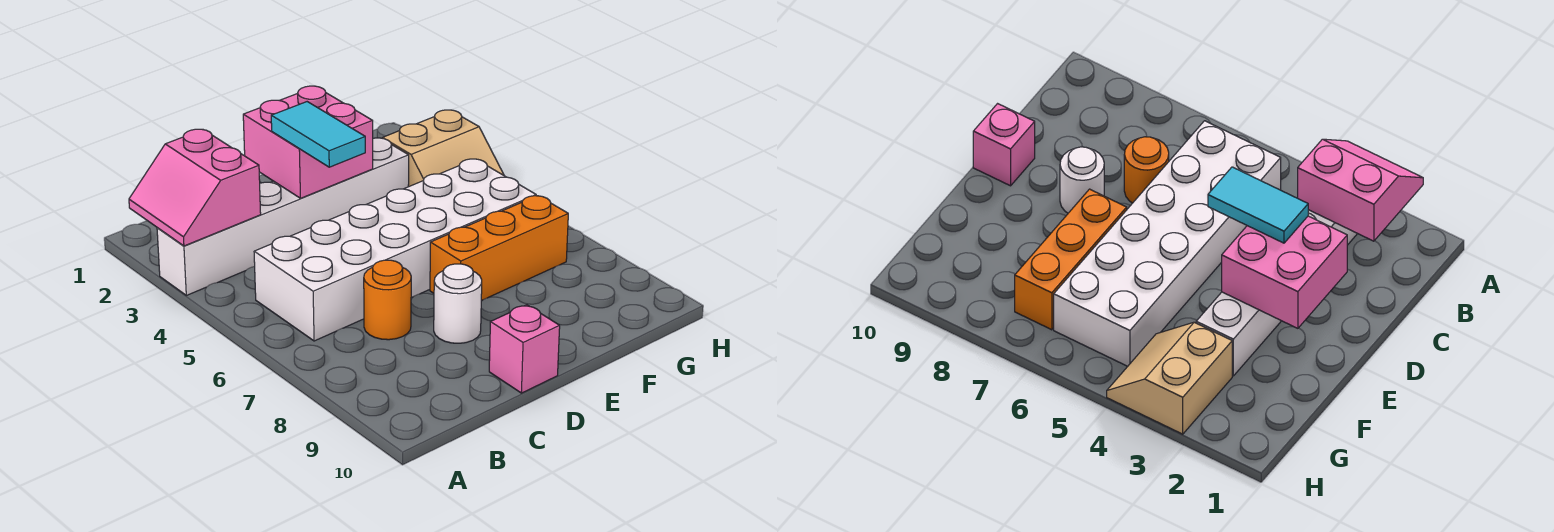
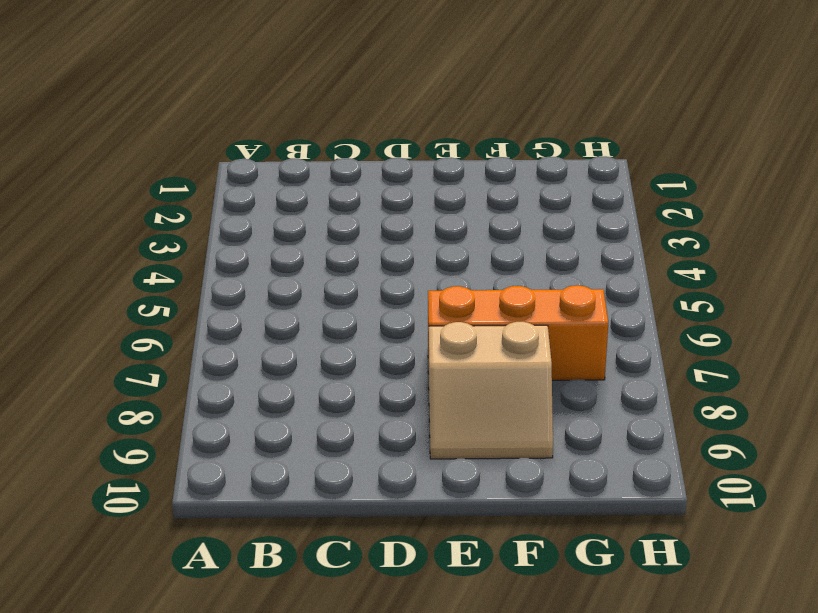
tan slope E8:F9 level 1 top 8 -> tan slope G3:H4 level 1 top 3
none -> white brick A3:F3 level 1
none -> white brick B5:G6 level 1

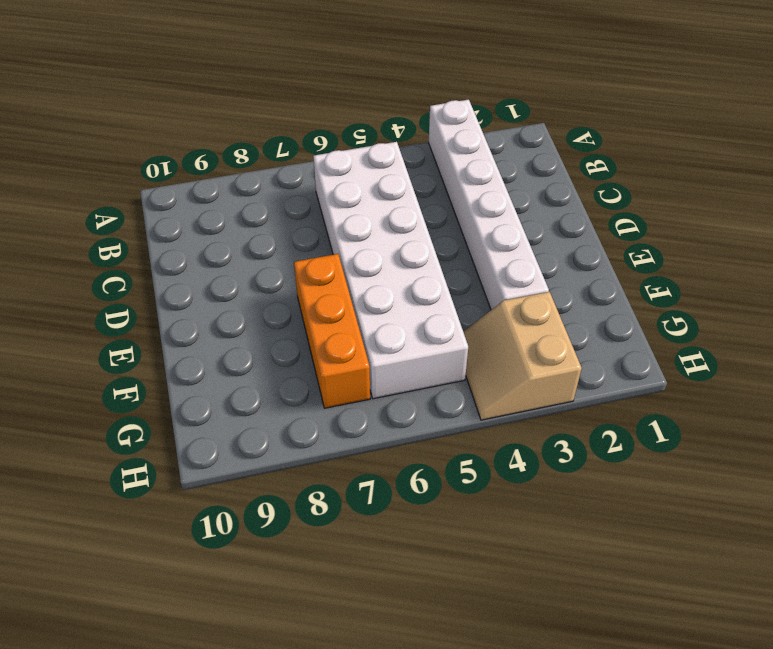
none -> orange round brick C7 level 1
none -> white round brick D8 level 1

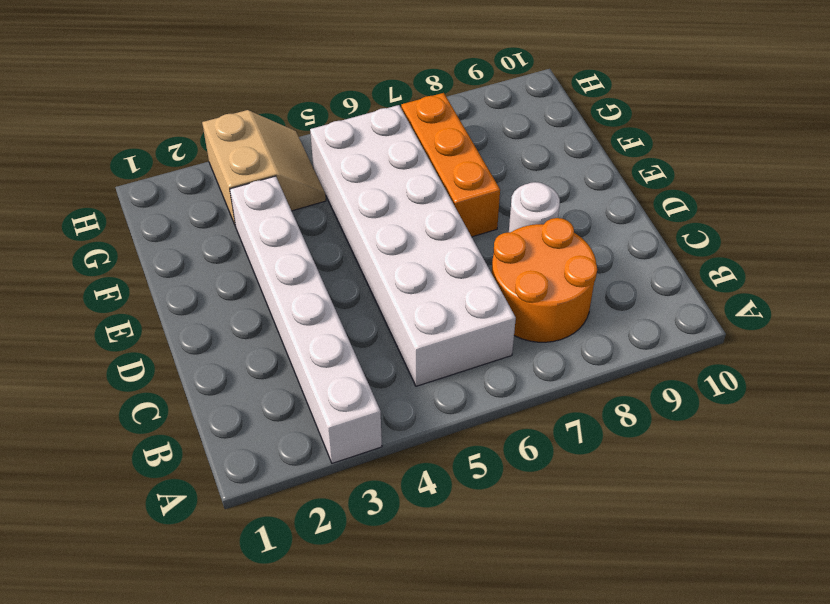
orange round brick B7:C8 level 1 -> orange round brick C7 level 1
none -> pink brick D10 level 1
none -> pink slope A2:B3 level 2 top B

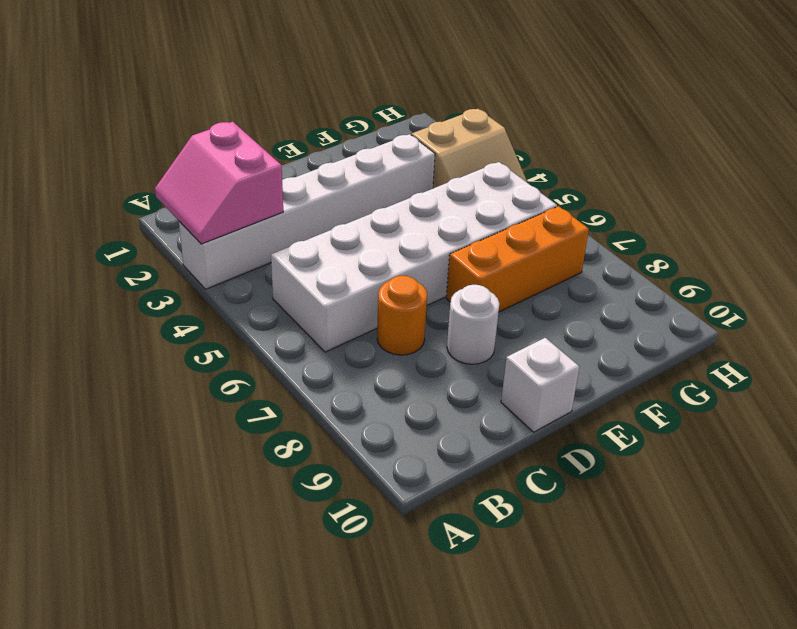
white brick D10 level 1 -> pink brick D10 level 1
none -> pink brick D2:E3 level 2
none -> cyan tile D3:D4 level 3

